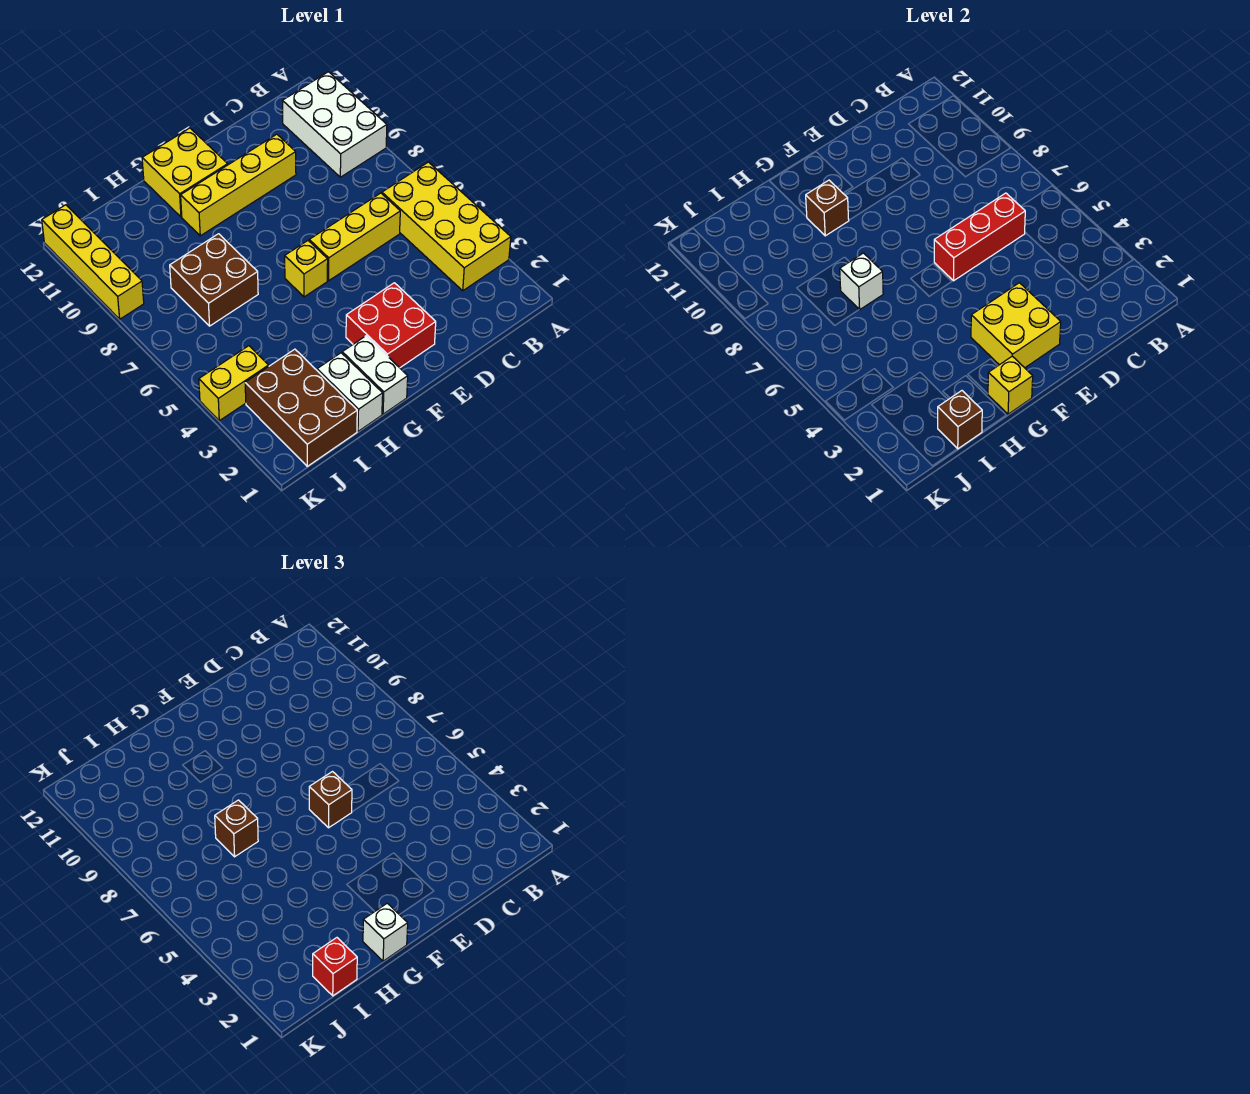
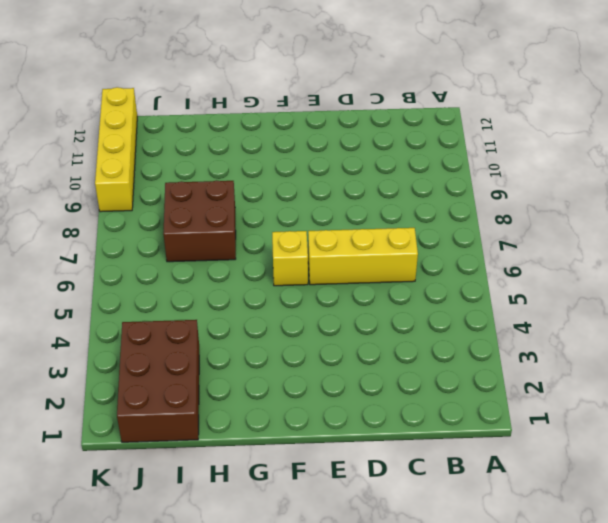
none -> yellow brick A3:B6 level 1
none -> white brick A9:B11 level 1
none -> yellow brick D10:G10 level 1

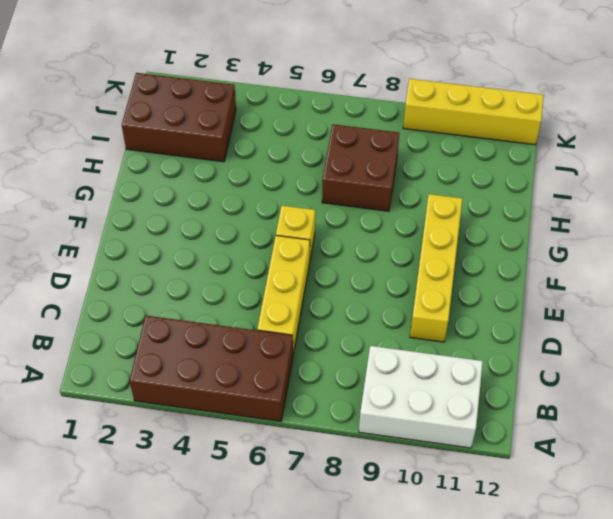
brown brick A3:B6 level 1 -> yellow brick A3:B6 level 1
none -> red brick E2:F3 level 1
none -> yellow brick F11:G12 level 1
none -> white brick G1:G2 level 1

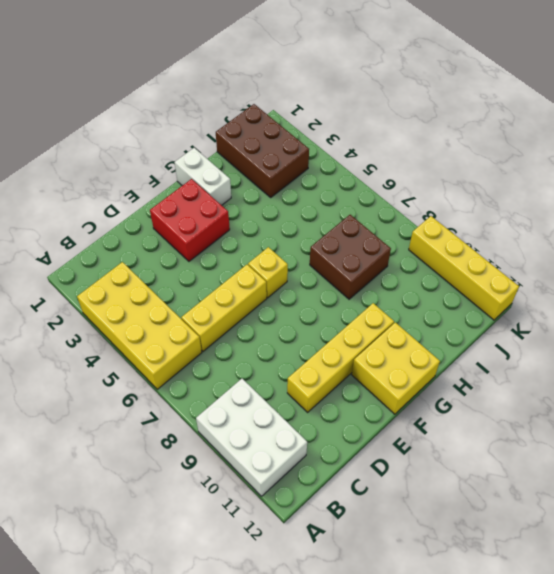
none -> white brick H1:H2 level 1
none -> yellow brick J4:K4 level 1
none -> red brick C6:E6 level 2

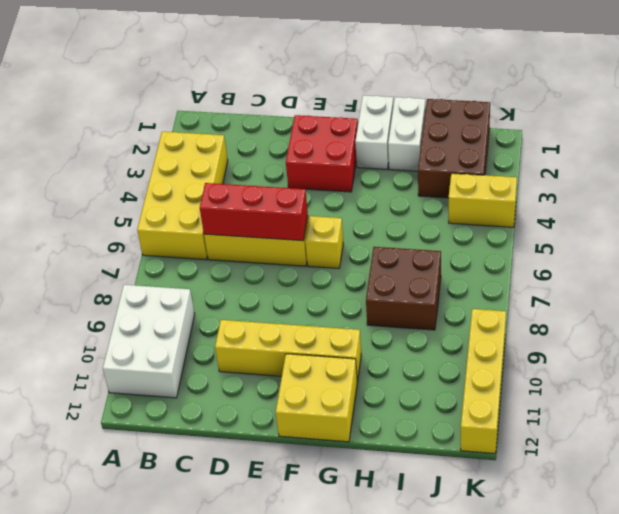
none -> yellow brick E2:F3 level 2
none -> yellow brick G1 level 2
none -> brown brick G10 level 2

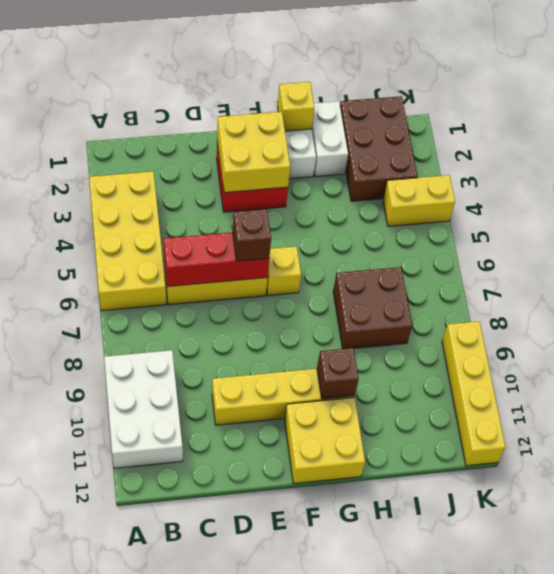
none -> white brick H7 level 2
none -> brown brick I1 level 2
none -> white brick G1 level 3

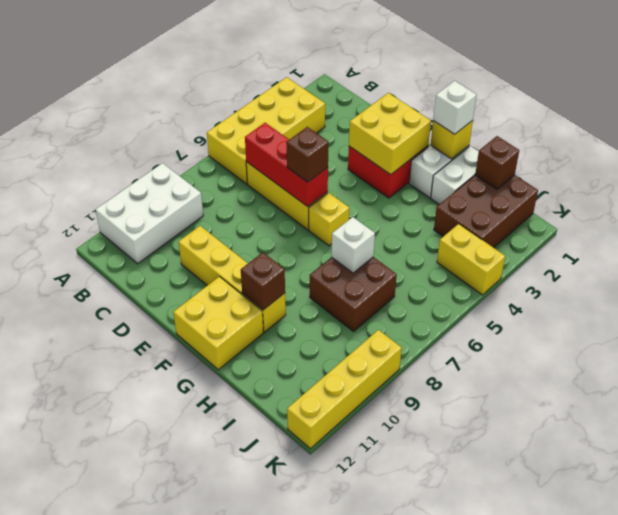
none -> brown brick H7 level 3
none -> red brick I1 level 3

